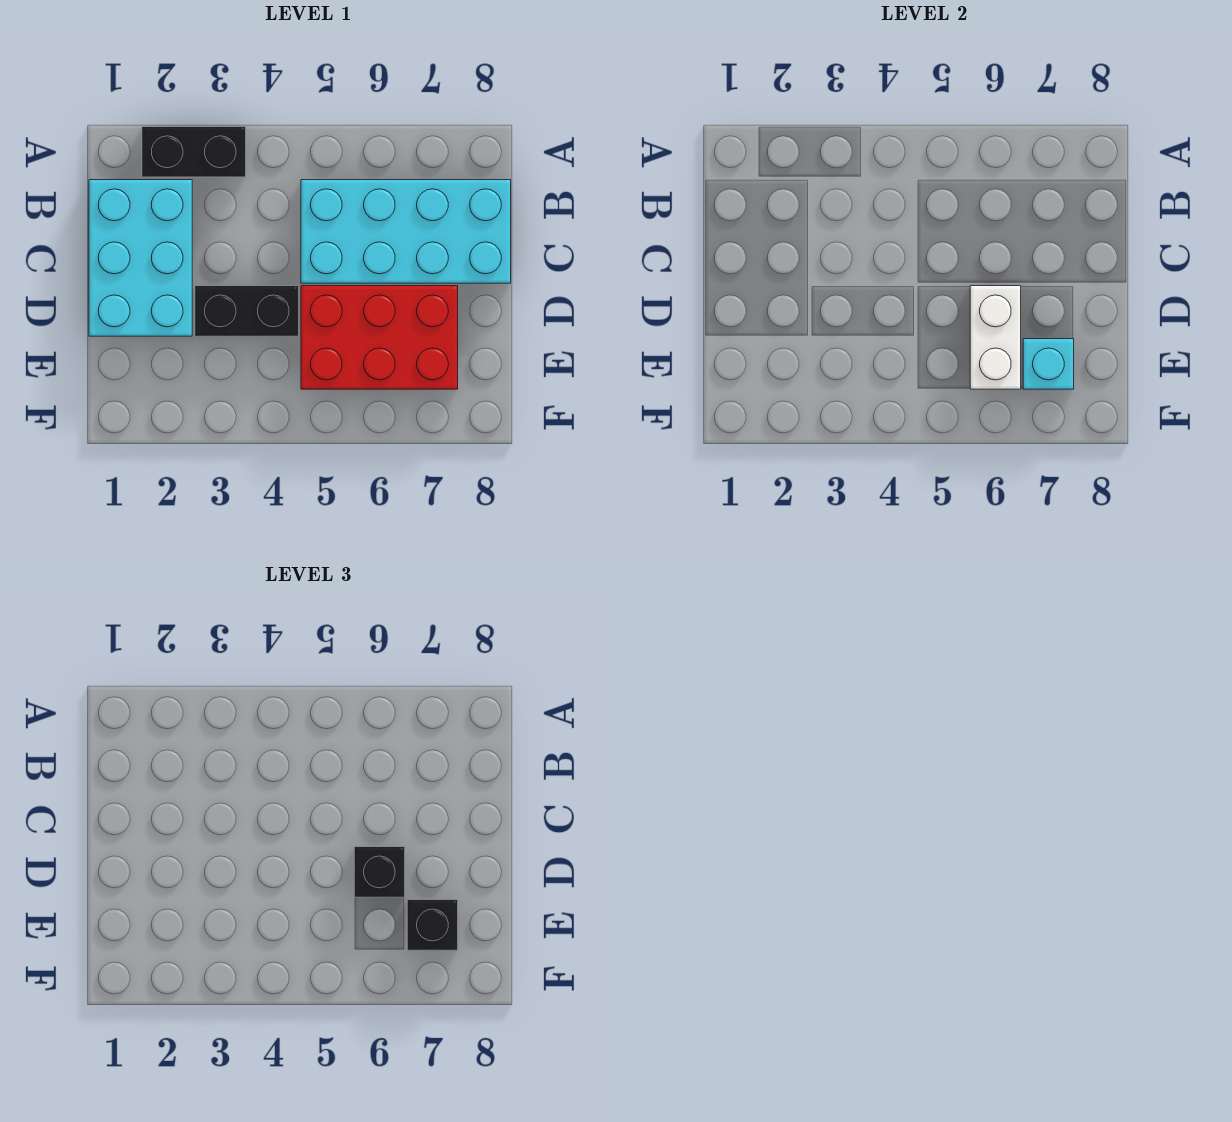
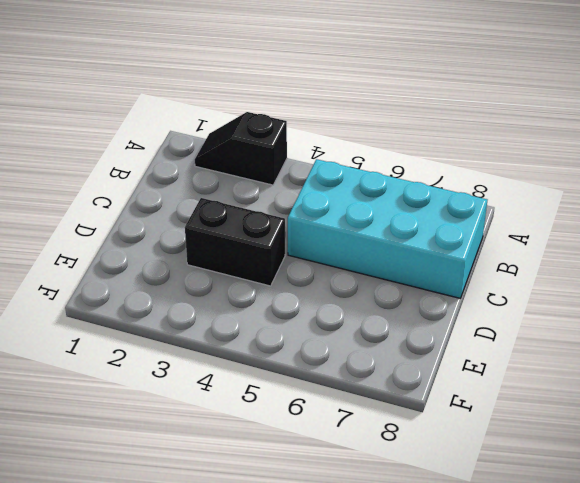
black slope A2:A3 level 1 top 3 -> black brick A2:A3 level 1
none -> cyan brick B1:D2 level 1
none -> red brick D5:E7 level 1

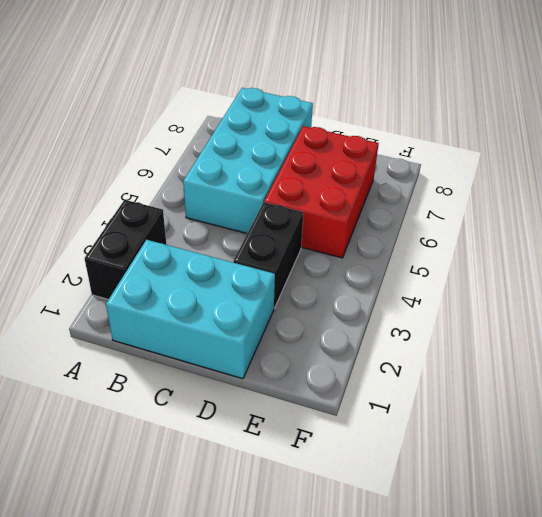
none -> white brick D6:E6 level 2
none -> cyan brick E7 level 2

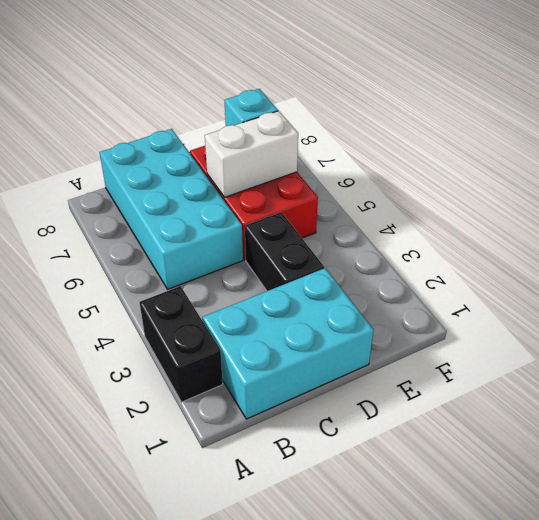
none -> black brick D6 level 3
none -> black brick E7 level 3

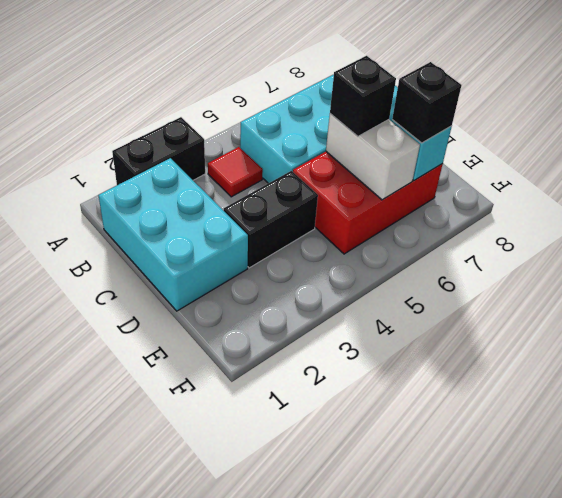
red tile B4 level 1 -> none

